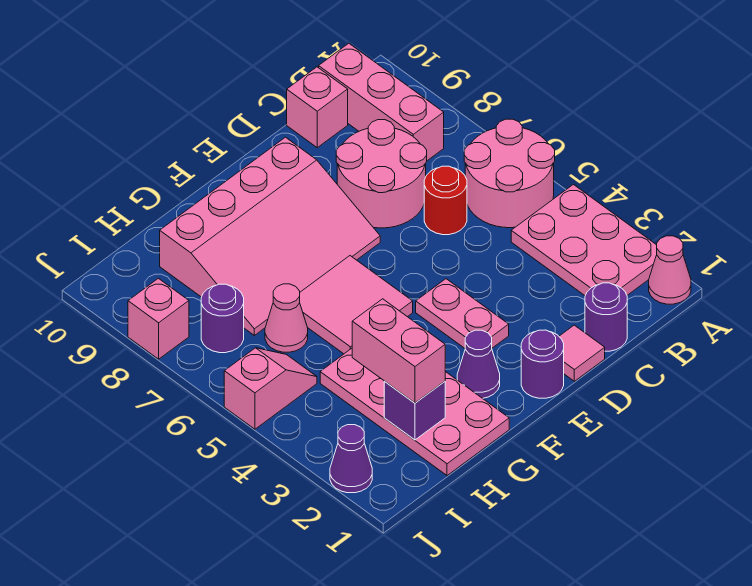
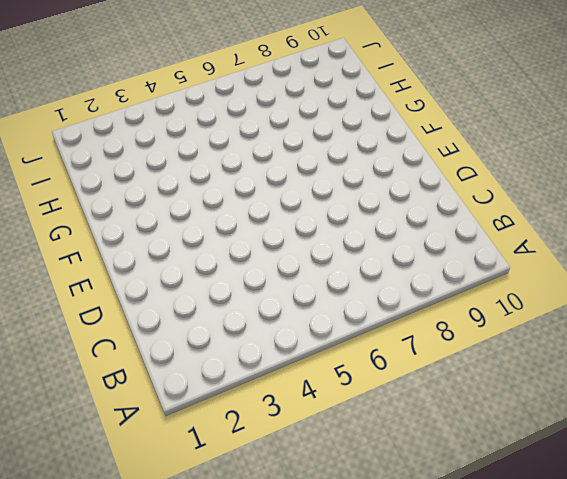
none -> pink cone A1 level 1
none -> pink plate A2:B4 level 1
none -> pink round brick A5:B6 level 1

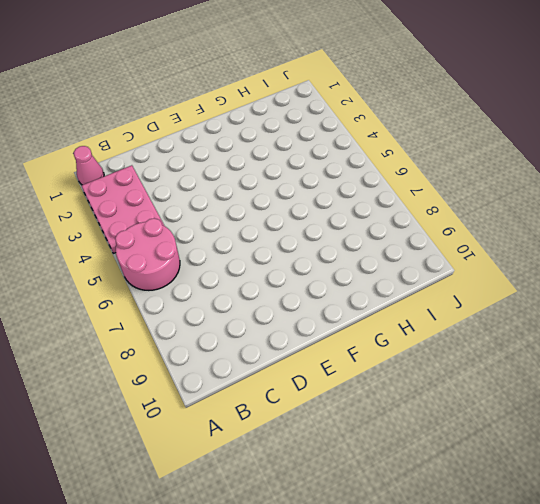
none -> pink brick B8:B10 level 1
none -> purple round brick C1 level 1
none -> red round brick C6 level 1

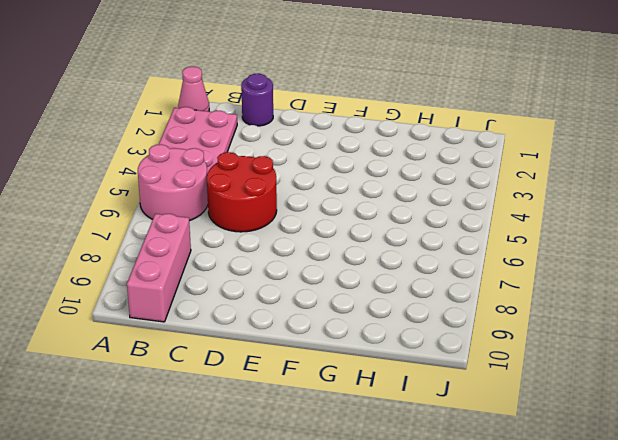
red round brick C5:D6 level 1 -> red round brick C6 level 1
none -> pink round brick C7:D8 level 1
none -> pink brick C10 level 1
none -> pink tile D1 level 1

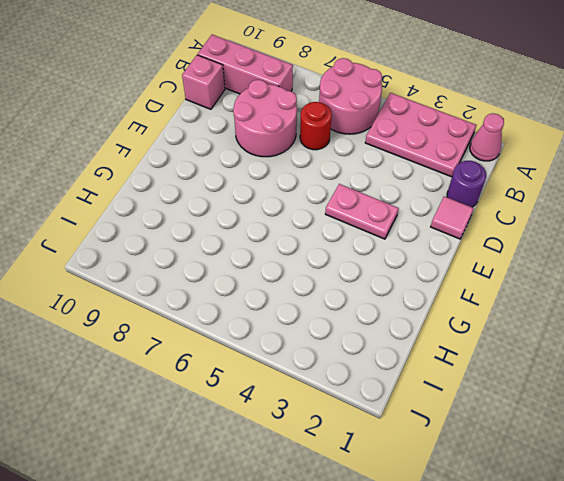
none -> purple round brick E1 level 1
none -> pink slope E7:H9 level 1 top 9
none -> purple cone F2 level 1

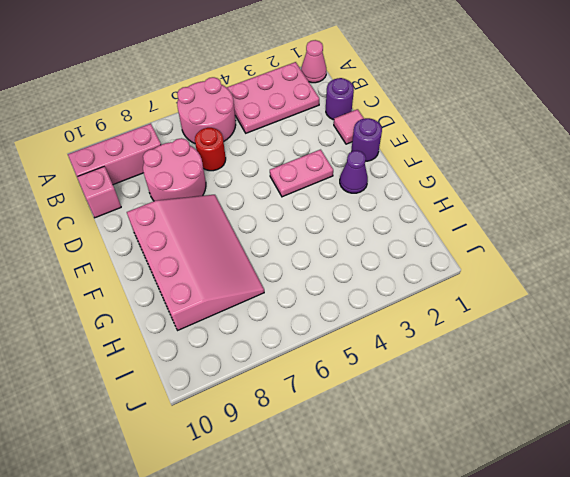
none -> pink tile F5:G6 level 1
none -> pink plate G1:H4 level 1
none -> pink cone H6 level 1

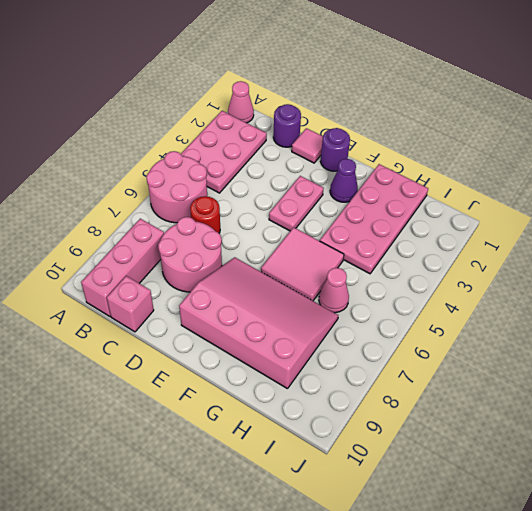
none -> pink slope I5:J5 level 1 top J
none -> purple round brick I7 level 1
none -> purple cone J2 level 1

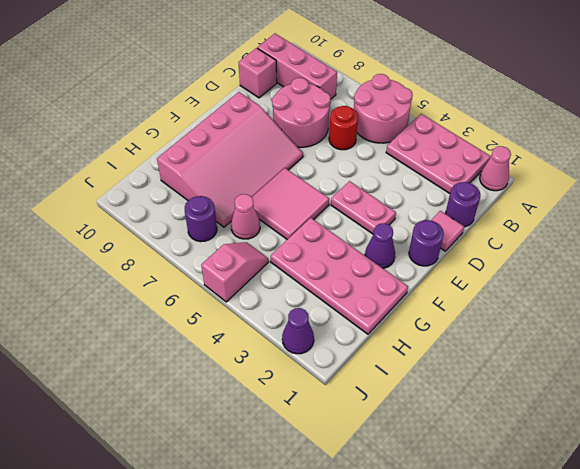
none -> pink brick J8 level 1
none -> purple brick H2 level 2
none -> pink brick H2:H3 level 3

